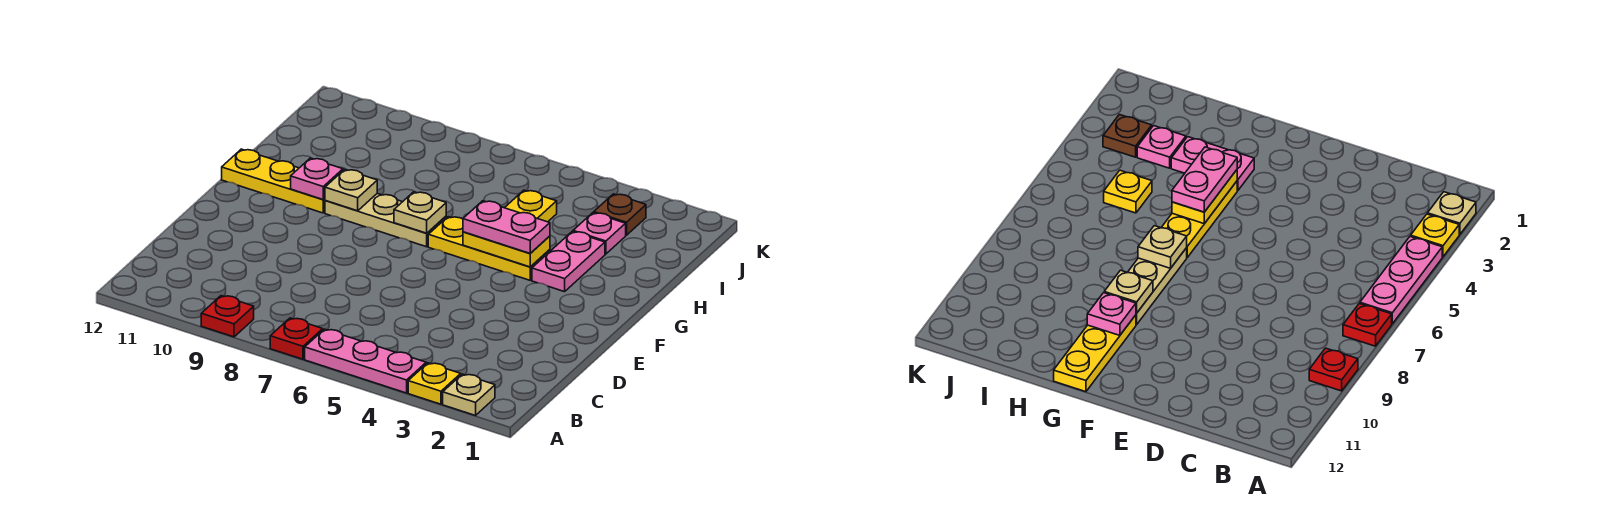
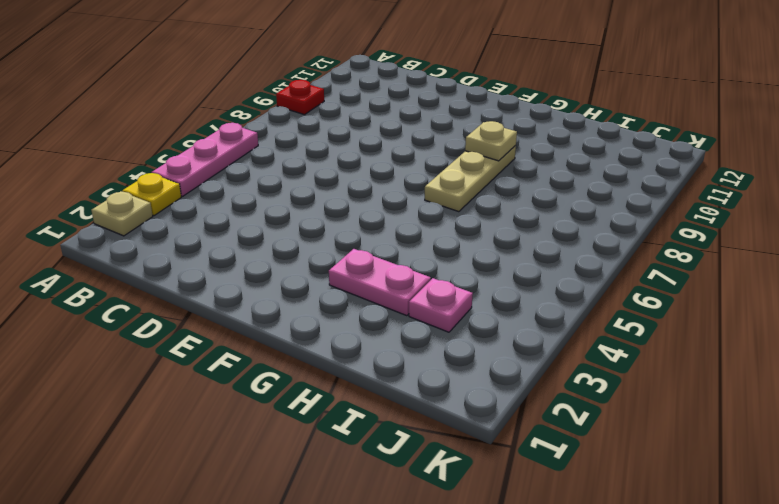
none -> red plate A7 level 1
none -> yellow plate G4:G6 level 1
none -> yellow plate G10:G12 level 1

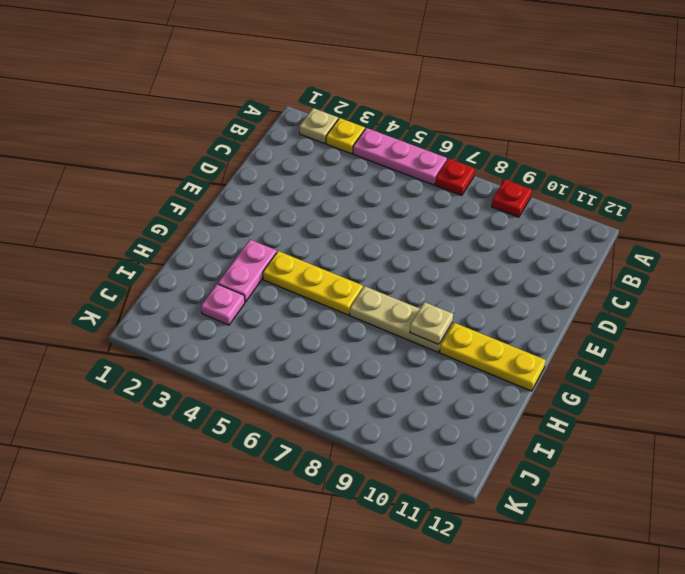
none -> yellow plate I5 level 1
none -> brown plate J3 level 1
none -> yellow plate G4:G5 level 2

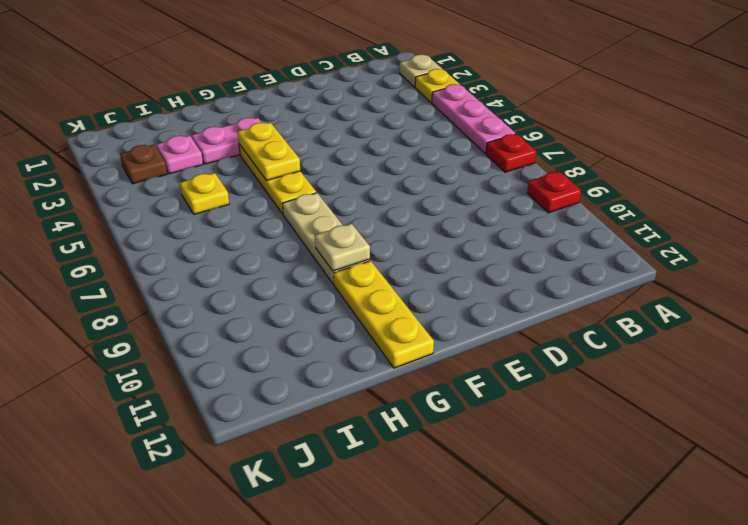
none -> tan plate G7 level 2
none -> pink plate G10 level 2
none -> pink plate G4:G5 level 3

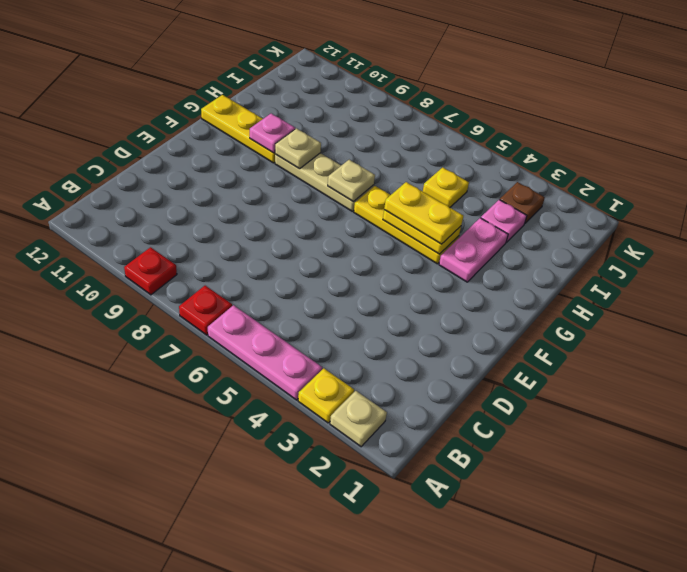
yellow plate G4:G5 level 3 -> pink plate G4:G5 level 3

